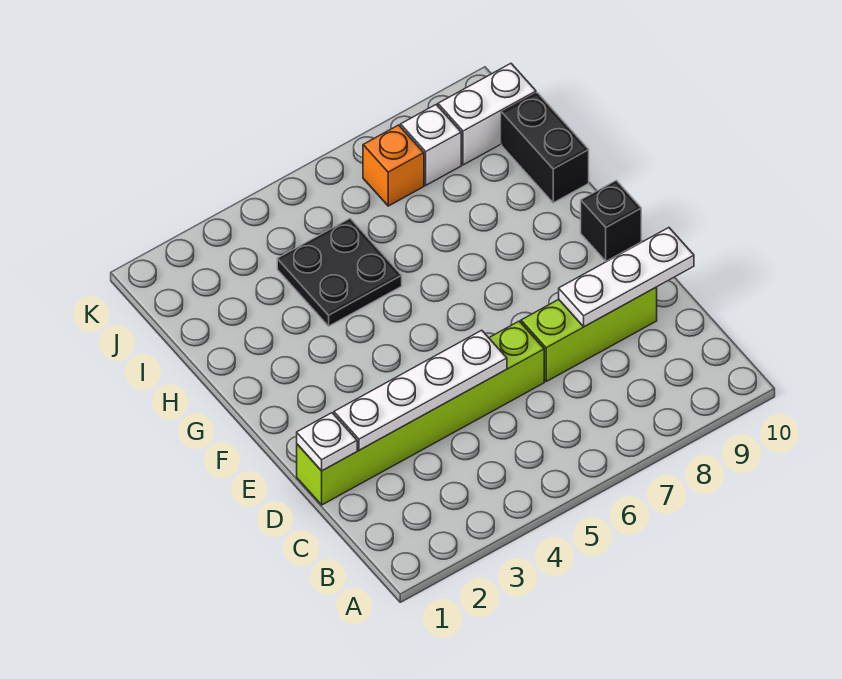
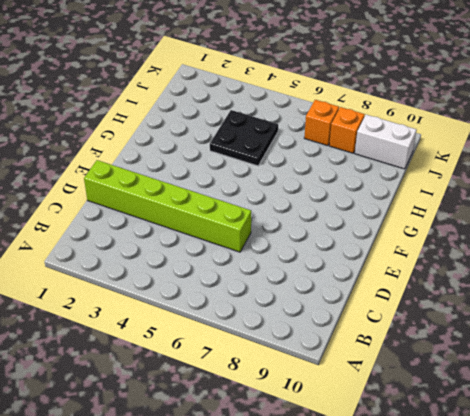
orange brick J8 level 1 -> white brick J8 level 1
none -> lime brick D7:D9 level 1
none -> black brick F10 level 1

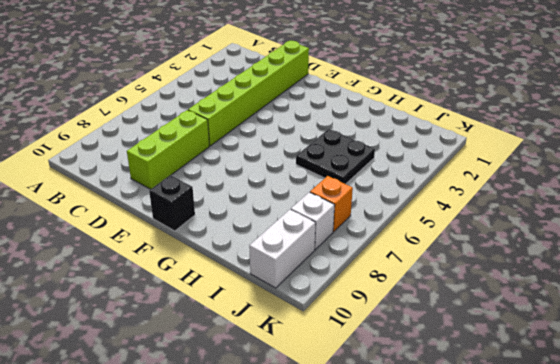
none -> black brick H10:I10 level 1
none -> white plate D1 level 2

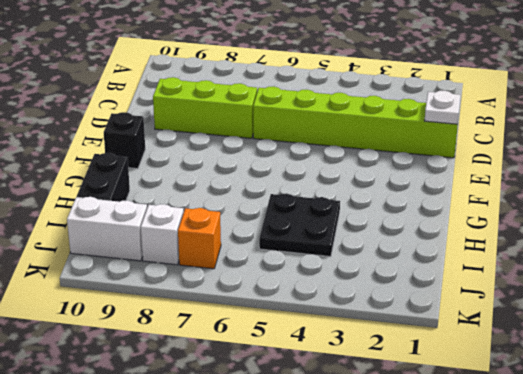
none -> white plate D2:D5 level 2
none -> white plate D8:D10 level 2

